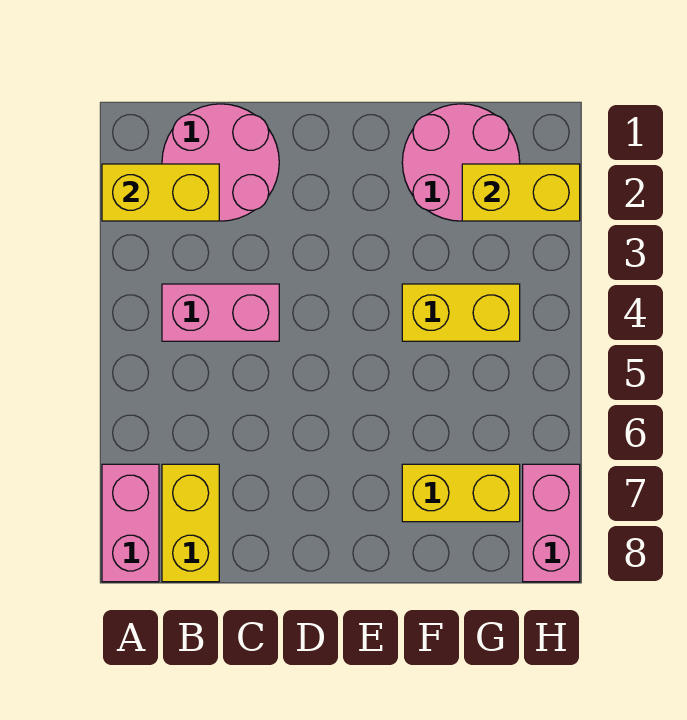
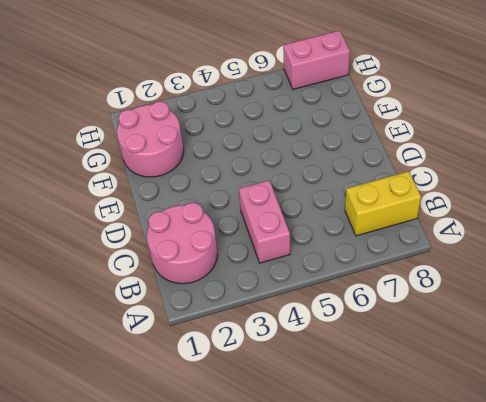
none -> pink brick A7:A8 level 1
none -> yellow brick F4:G4 level 1

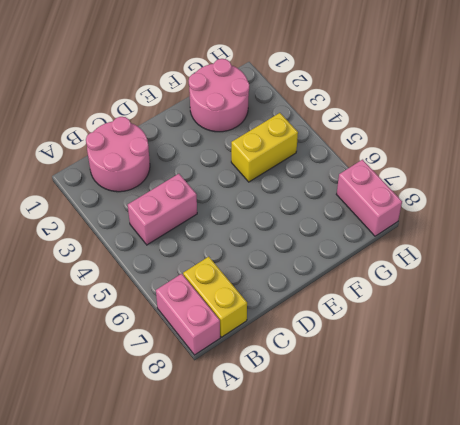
none -> yellow brick F7:G7 level 1
none -> yellow brick A2:B2 level 2

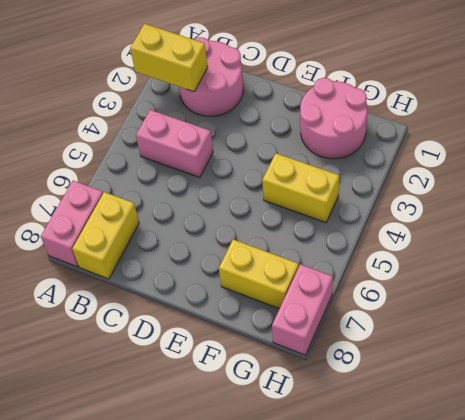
none -> yellow brick G2:H2 level 2

